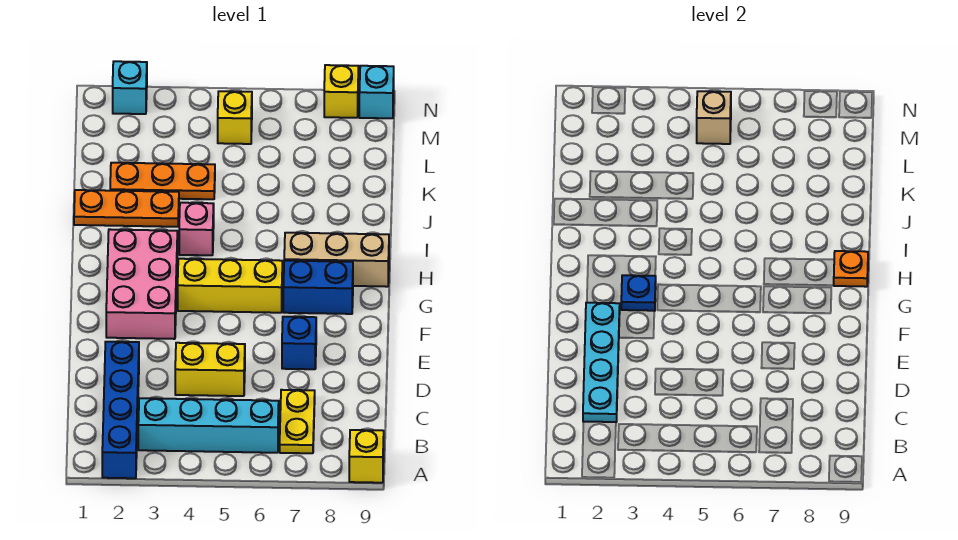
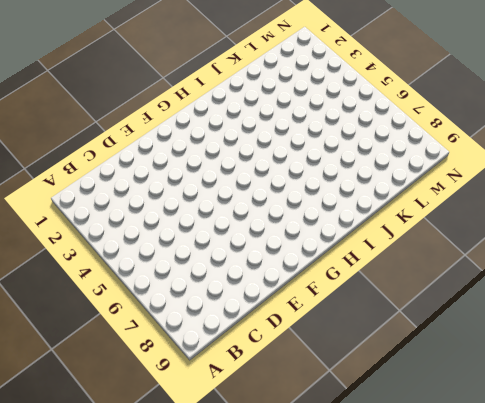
none -> blue brick A2:D2 level 1
none -> yellow brick A9 level 1
none -> cyan brick B3:B6 level 1

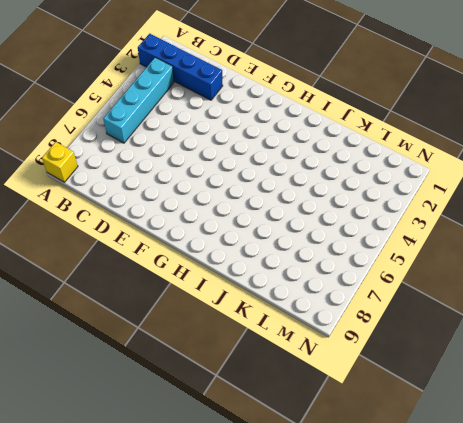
none -> yellow plate B7:C7 level 1
none -> yellow brick D4:D5 level 1
none -> blue brick E7 level 1

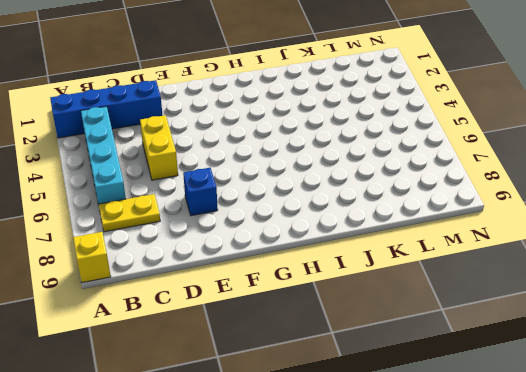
none -> pink brick F2:H3 level 1
none -> yellow brick G4:G6 level 1
none -> blue brick G7:G8 level 1

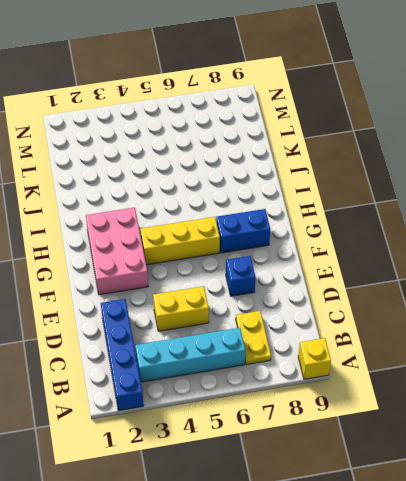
none -> tan brick H7:H9 level 1
none -> pink brick I4 level 1
none -> orange plate J1:J3 level 1

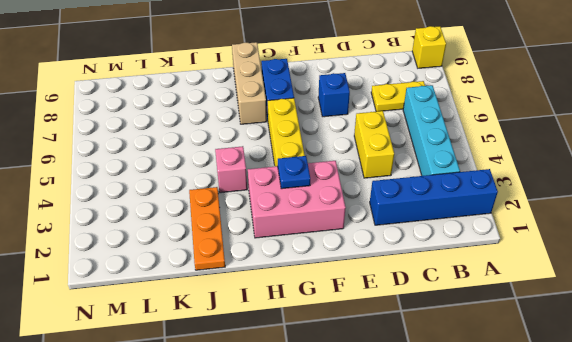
none -> orange plate K2:K4 level 1
none -> yellow brick M5 level 1
none -> cyan brick N2 level 1

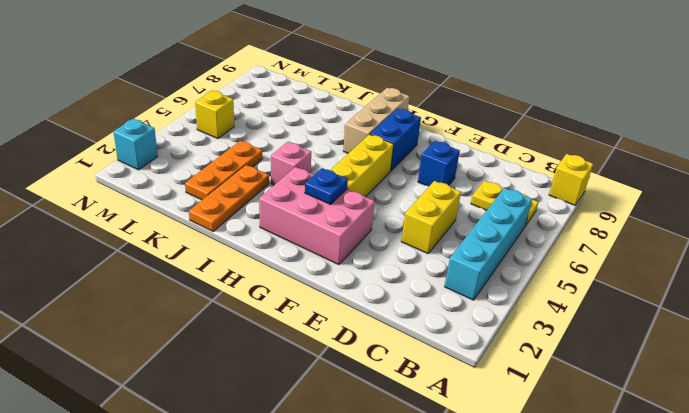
none -> blue brick A2:D2 level 1
none -> yellow brick N8 level 1
none -> cyan brick N9 level 1

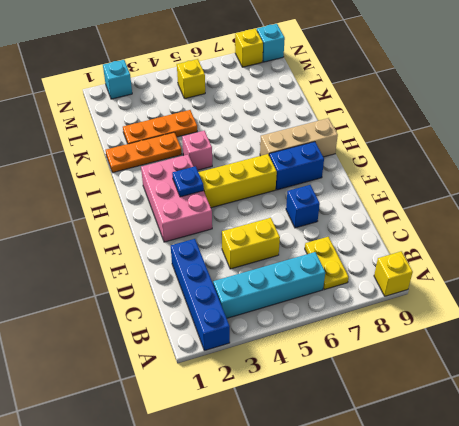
none -> cyan plate C2:F2 level 2
none -> orange plate H9 level 2
none -> tan brick M5 level 2

